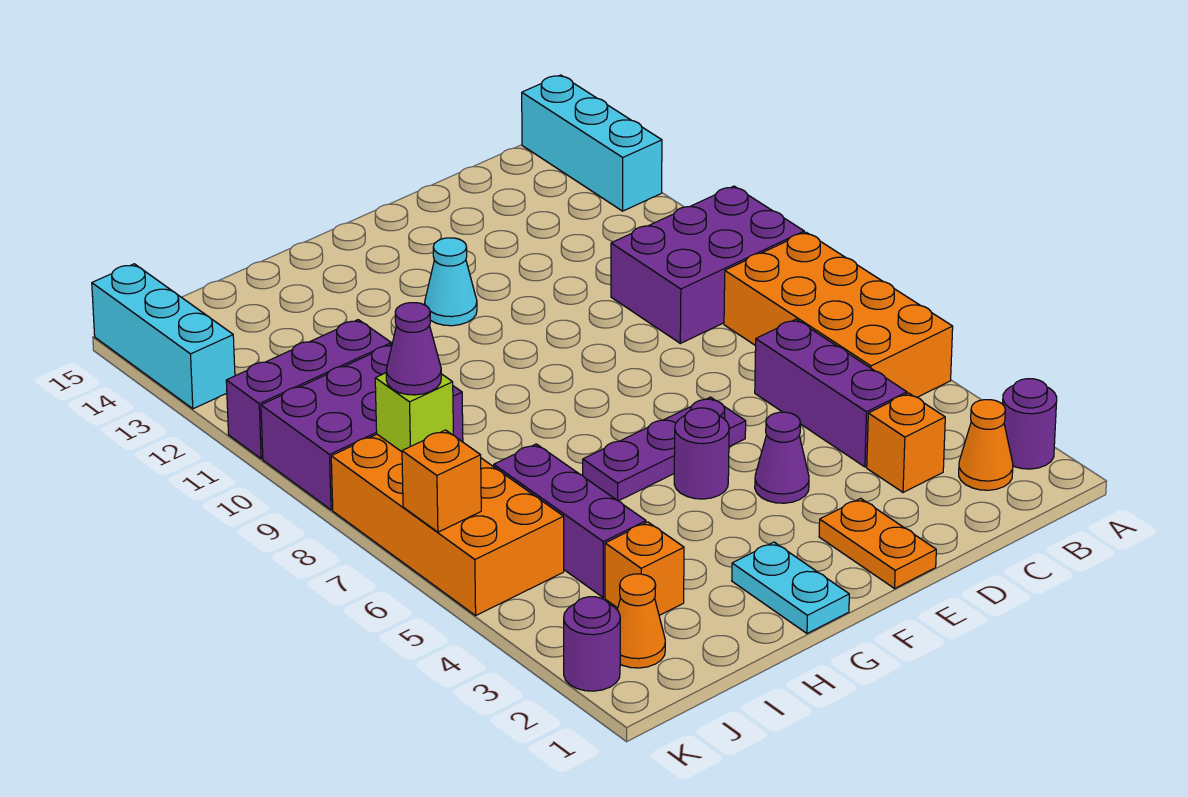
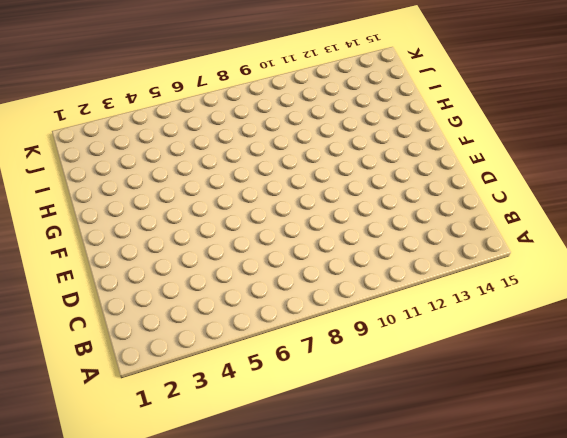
none -> purple round brick A2 level 1
none -> orange brick A5:B8 level 1
none -> purple brick A9:C10 level 1

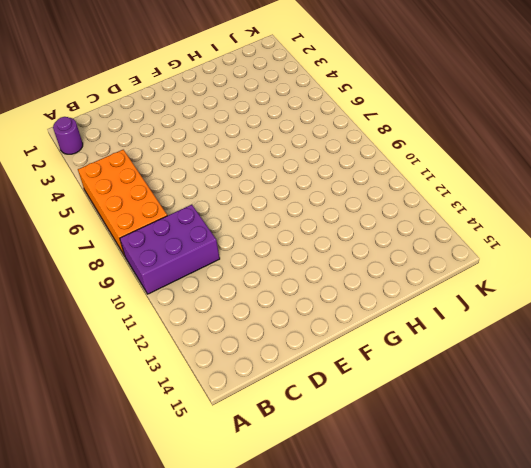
none -> cyan brick A13:A15 level 1
none -> orange cone B2 level 1
none -> orange brick C3 level 1

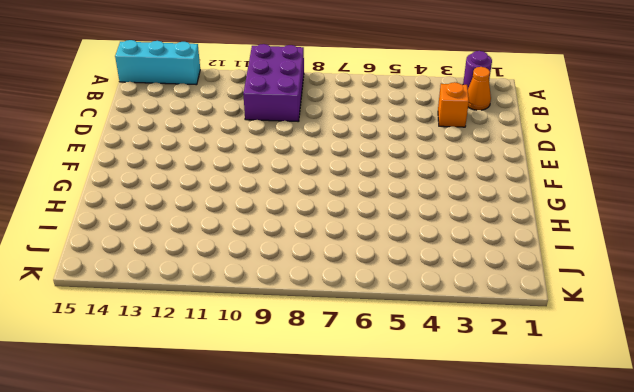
none -> orange brick A5:B8 level 1
none -> purple brick C4:C6 level 1
none -> orange plate E1:E2 level 1

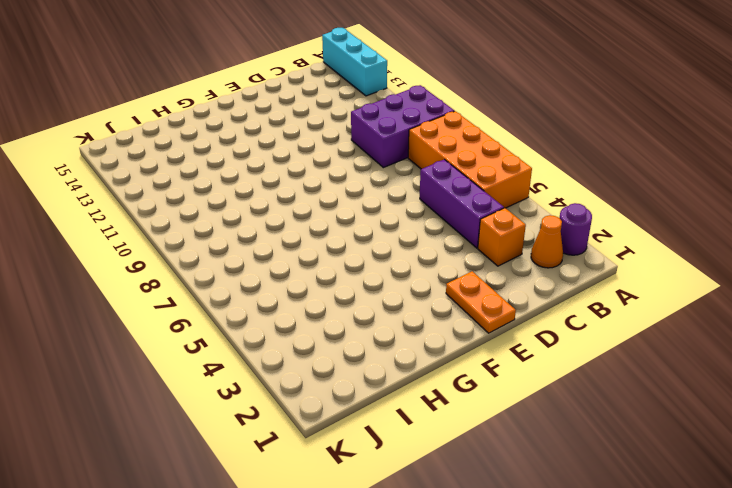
none -> purple cone E4 level 1
none -> purple plate E6:G6 level 1
none -> purple round brick F5 level 1

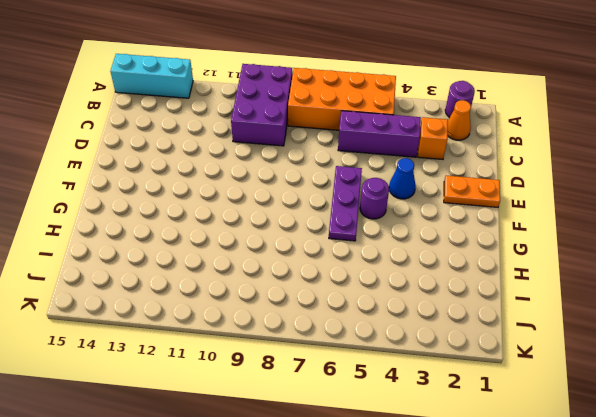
blue cone E4 level 1 -> purple cone E4 level 1
none -> cyan cone F12 level 1
none -> cyan plate G1:G2 level 1
none -> orange brick I3 level 1

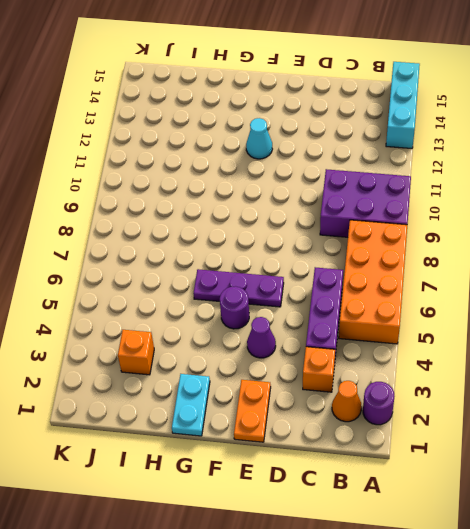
none -> purple brick I4:I6 level 1
none -> purple brick I9:K10 level 1
none -> purple brick I11:K11 level 1

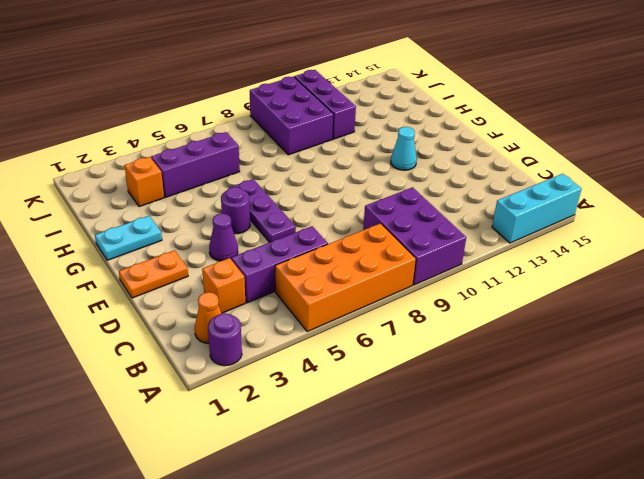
none -> orange cone J2 level 1
none -> orange brick J5:K8 level 1
none -> purple round brick K2 level 1

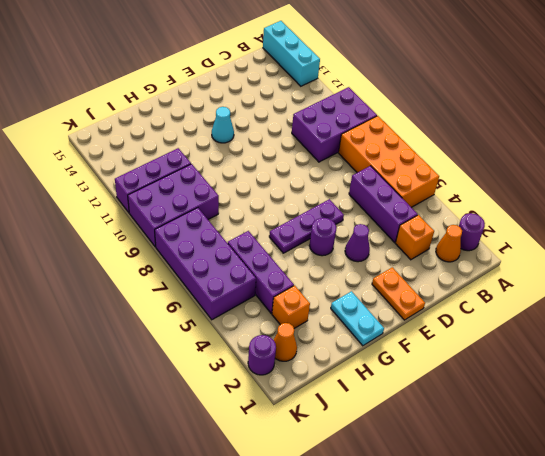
purple brick J5:K8 level 1 -> orange brick J5:K8 level 1
none -> cyan brick K13:K15 level 1
none -> lime brick J8 level 2
none -> orange brick K6 level 2

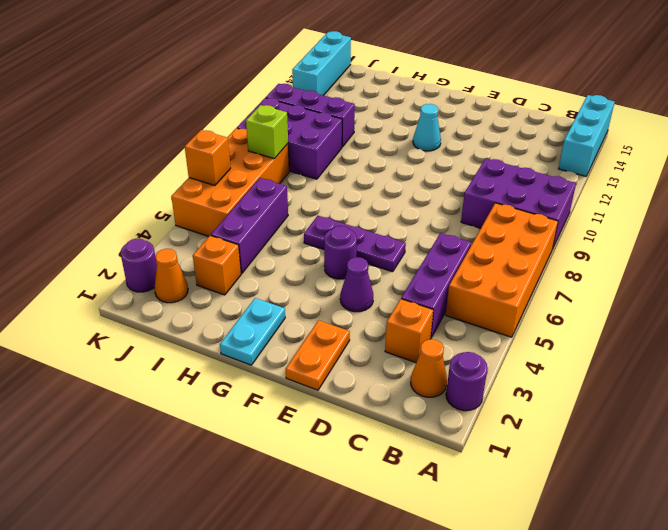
none -> purple cone J8 level 3

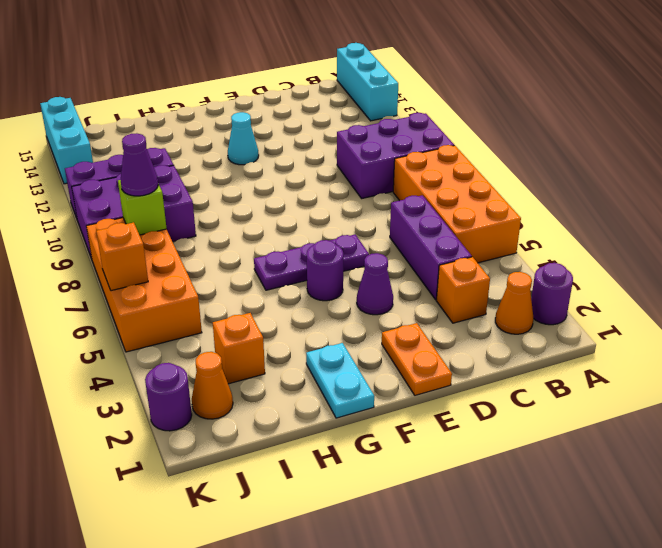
none -> purple brick I4:I6 level 1

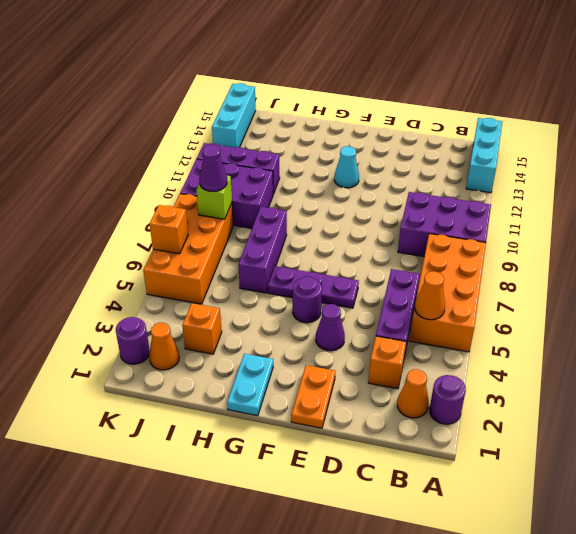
orange cone B5 level 2 -> none
purple brick H6:H8 level 1 -> purple brick I4:I6 level 1

